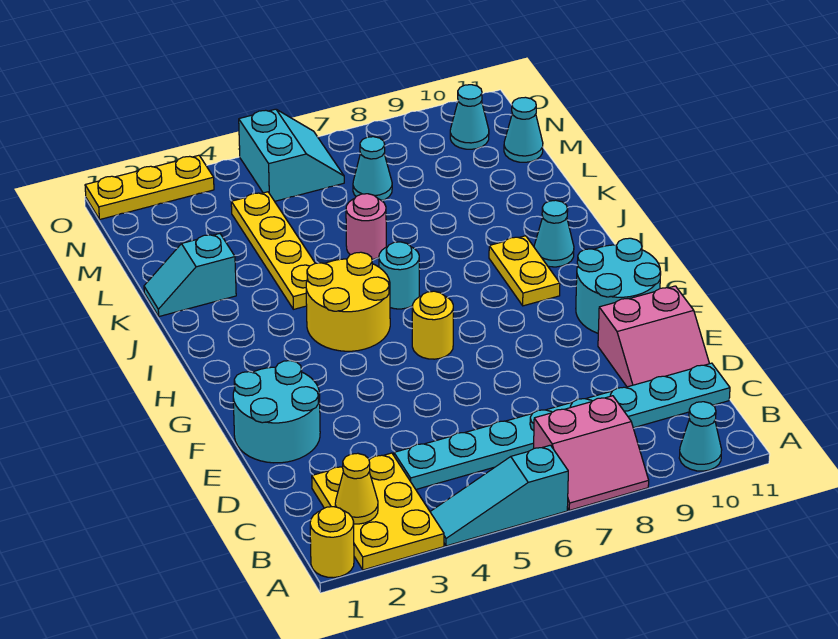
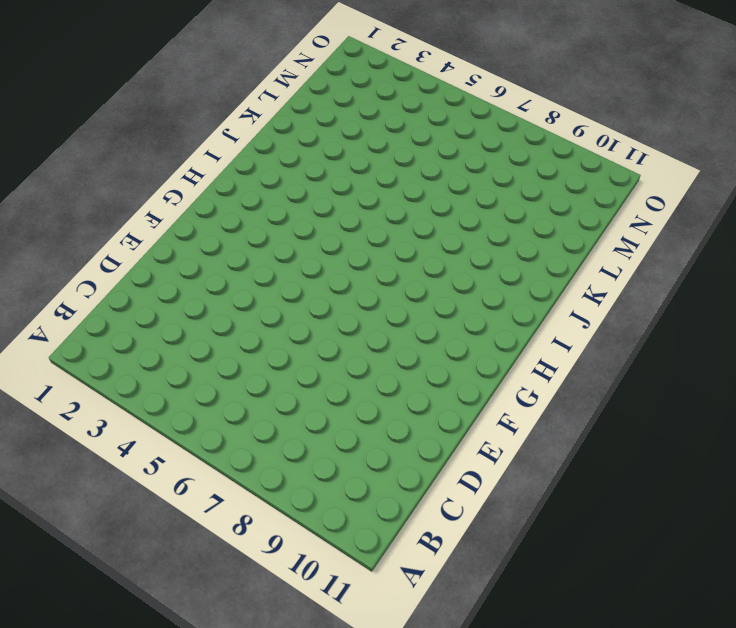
none -> yellow round brick A1 level 1
none -> yellow plate A2:C3 level 1
none -> cyan slope A4:A6 level 1 top 6

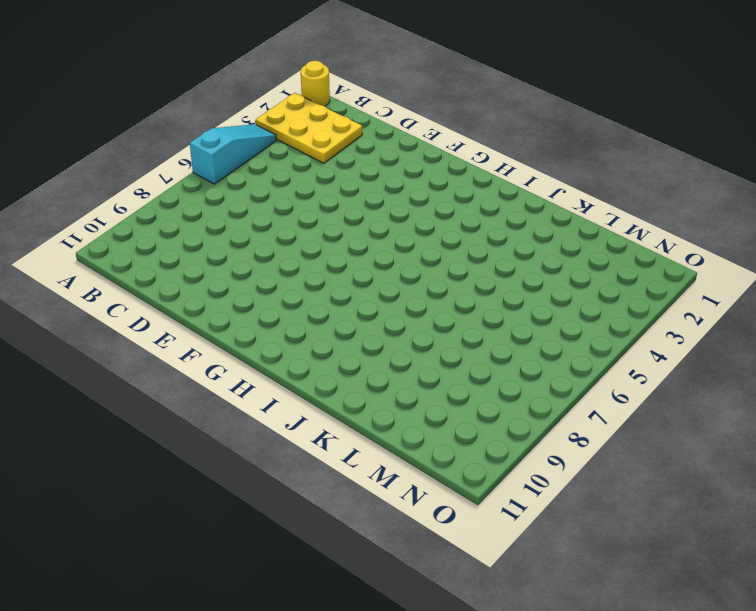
none -> pink slope A7:B8 level 1 top B
none -> cyan cone A10 level 1
none -> cyan plate C4:C11 level 1

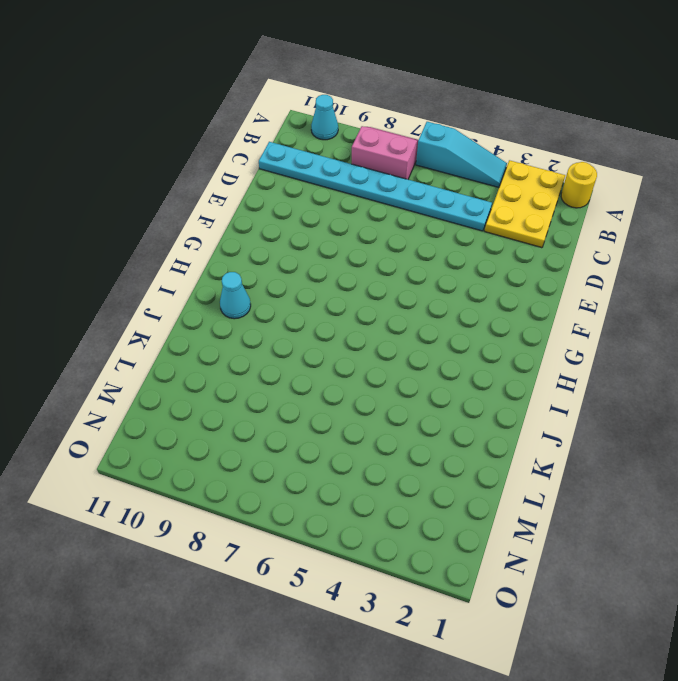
none -> pink slope D10:E11 level 1 top E
none -> cyan round brick E1:F2 level 1
none -> cyan round brick F10:G11 level 1

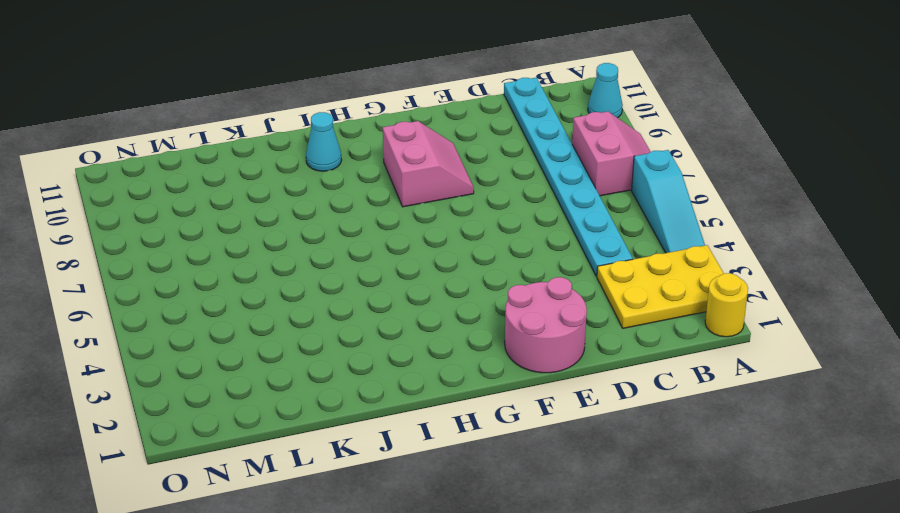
pink round brick E1:F2 level 1 -> cyan round brick E1:F2 level 1
pink slope F8:G9 level 1 top G -> pink slope D10:E11 level 1 top E
none -> cyan round brick F10:G11 level 1
none -> yellow round brick G6 level 1
none -> yellow round brick H4:I5 level 1

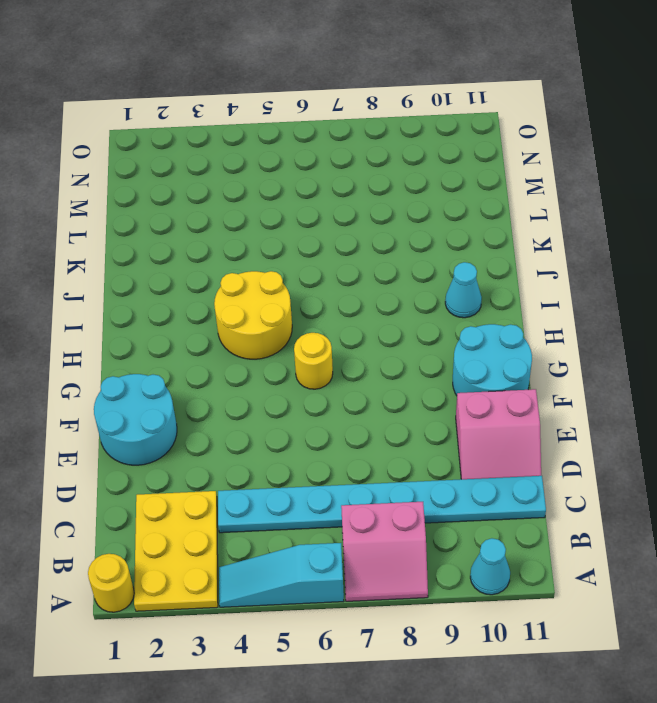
none -> yellow plate H9:I9 level 1
none -> cyan round brick I6 level 1
none -> yellow plate J4:M4 level 1

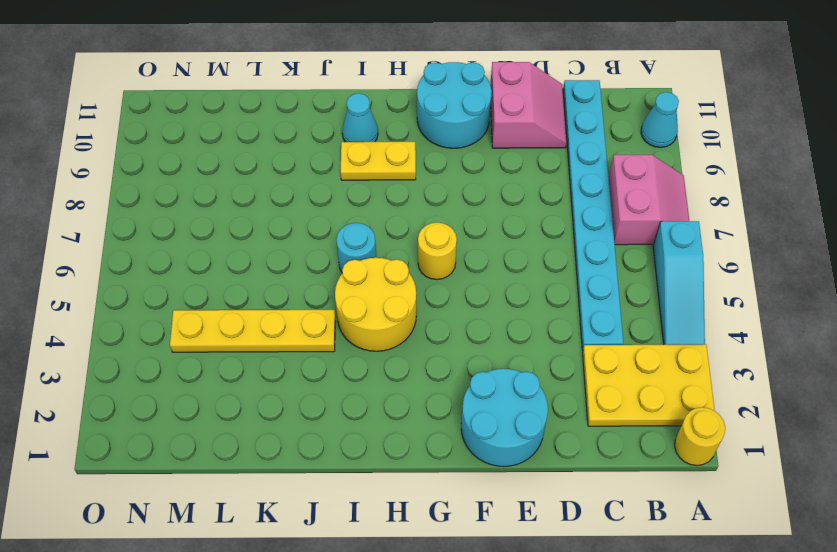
none -> cyan slope K1:K2 level 1 top 2
none -> pink round brick K6 level 1
none -> cyan cone M7 level 1

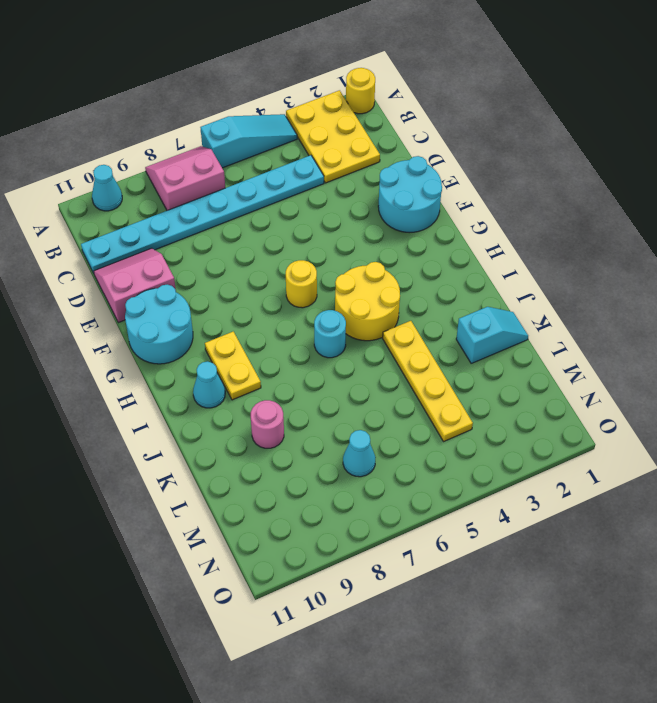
pink round brick K9 level 1 -> pink round brick K6 level 1
none -> cyan cone M11 level 1
none -> cyan slope N5:O6 level 1 top 5
none -> cyan cone N10 level 1

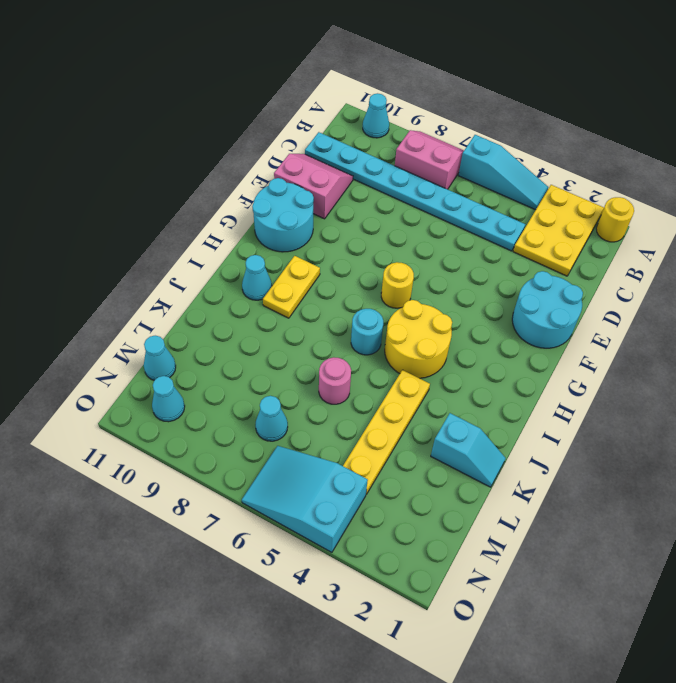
cyan slope N4:O6 level 1 top 4 -> cyan slope N5:O6 level 1 top 5
none -> yellow plate O1:O3 level 1
none -> yellow cone B2 level 2

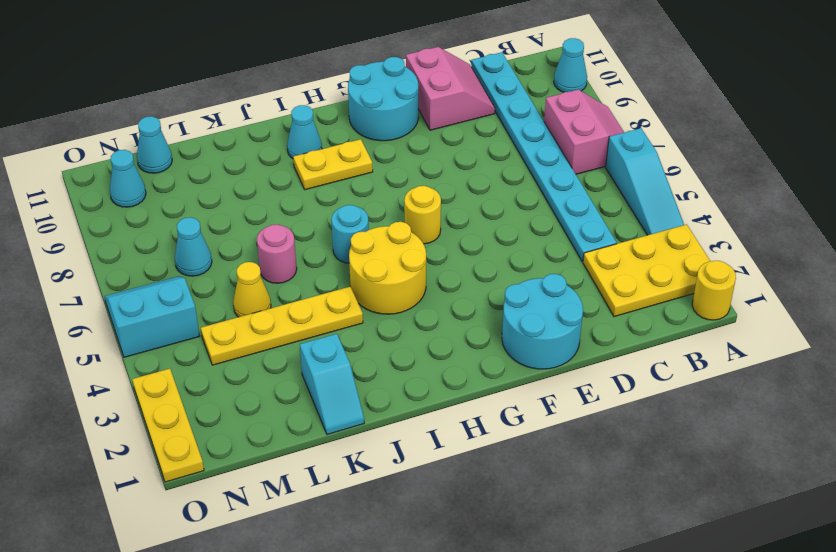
yellow cone L5 level 1 -> yellow cone B2 level 2

